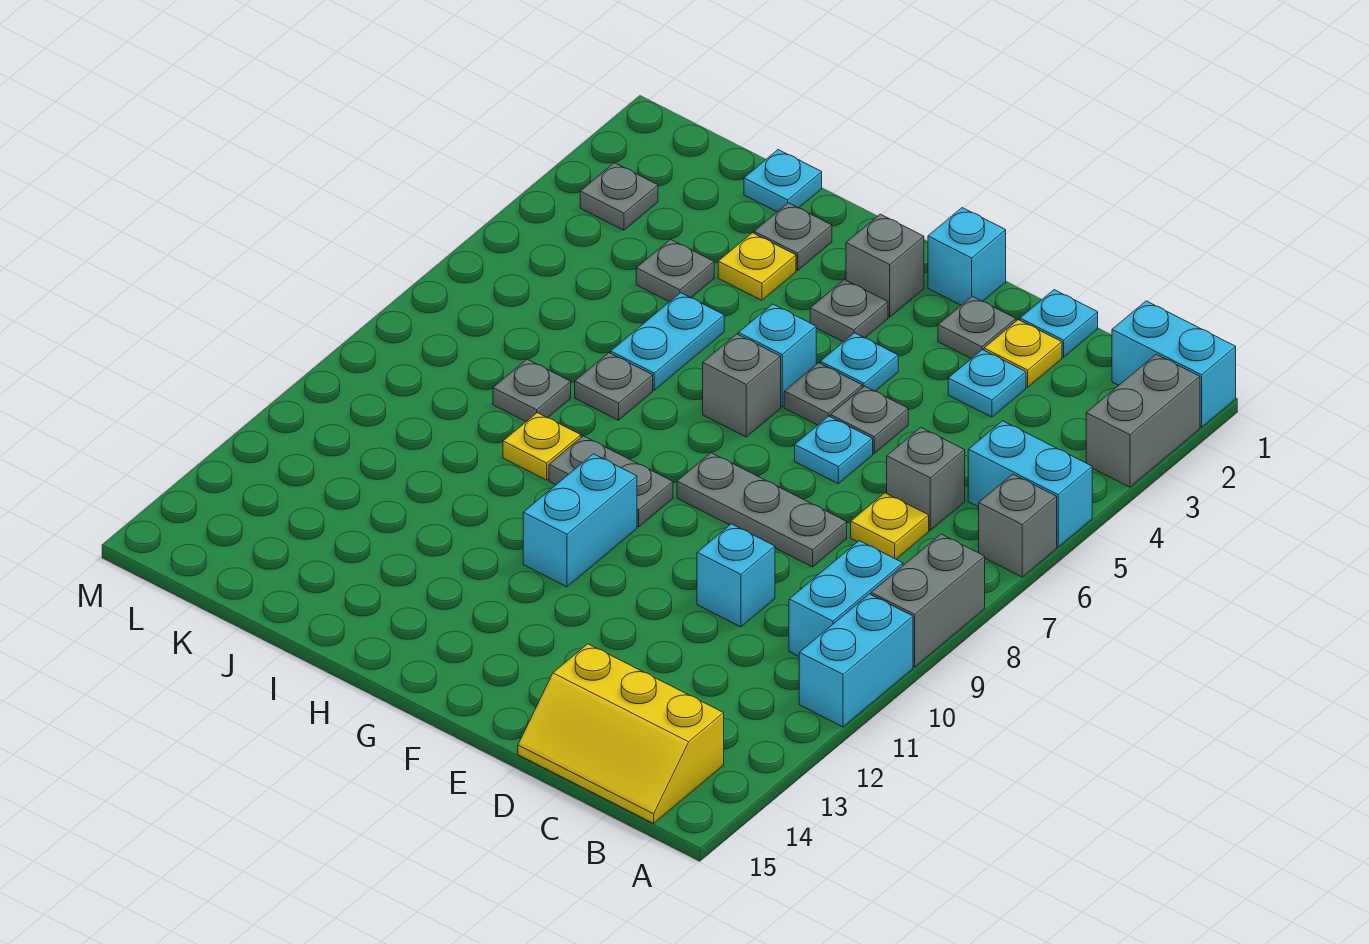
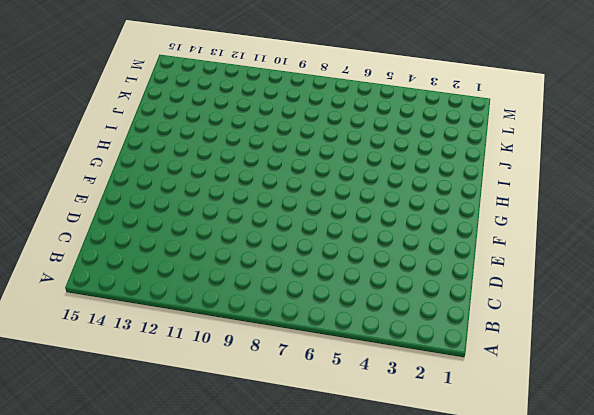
none -> cyan brick A1:B1 level 1
none -> grey brick A2:A3 level 1
none -> cyan brick A5:B5 level 1
none -> grey brick A6 level 1

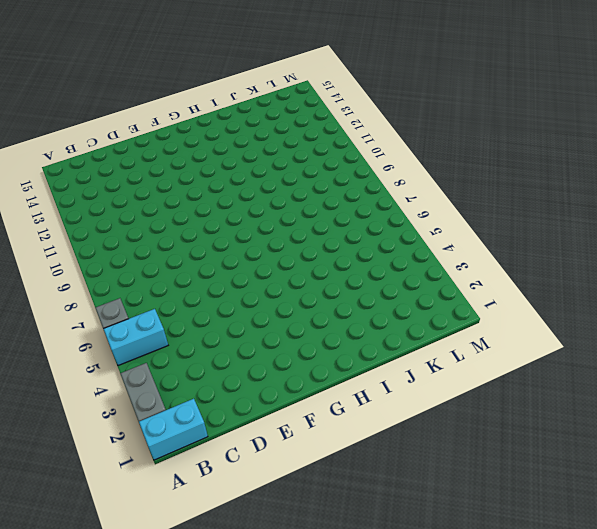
none -> grey brick A8:A9 level 1
none -> cyan brick A10:A11 level 1
none -> cyan brick B9:B10 level 1
none -> yellow slope B14:D15 level 1 top 14

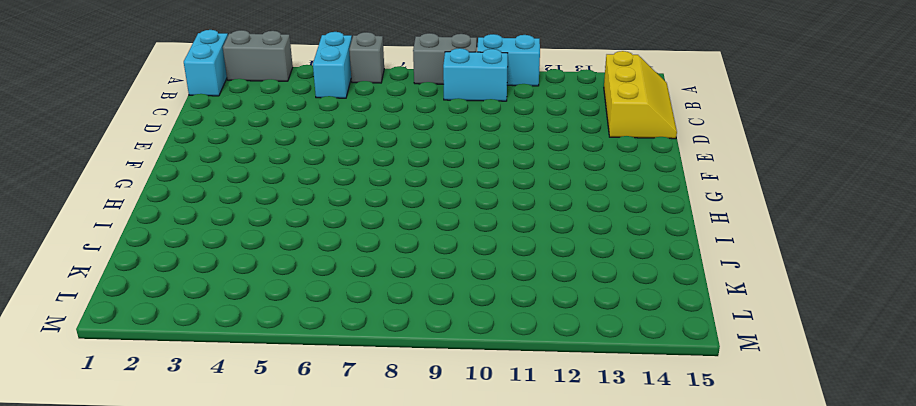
none -> grey brick C6 level 1
none -> yellow plate C7 level 1
none -> cyan plate D1 level 1
none -> yellow plate D2 level 1

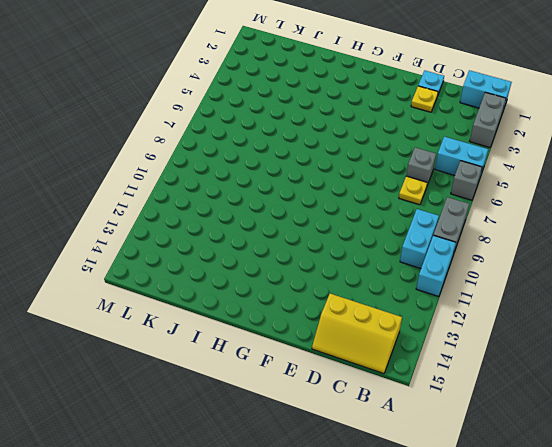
none -> cyan plate D3 level 1
none -> grey plate D8:F8 level 1
none -> cyan brick D10 level 1
none -> grey plate E2 level 1

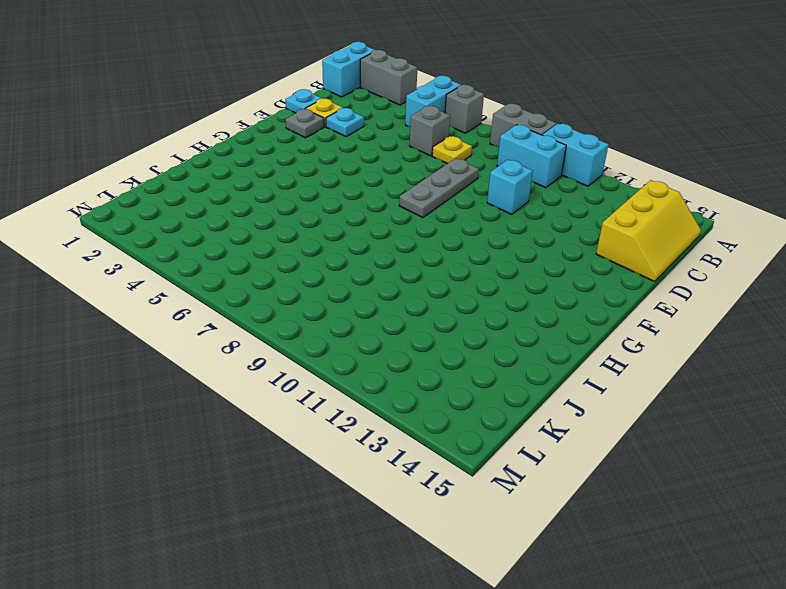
none -> grey plate E5 level 1
none -> cyan plate E6 level 1
none -> cyan brick F1 level 1
none -> cyan plate F4 level 1

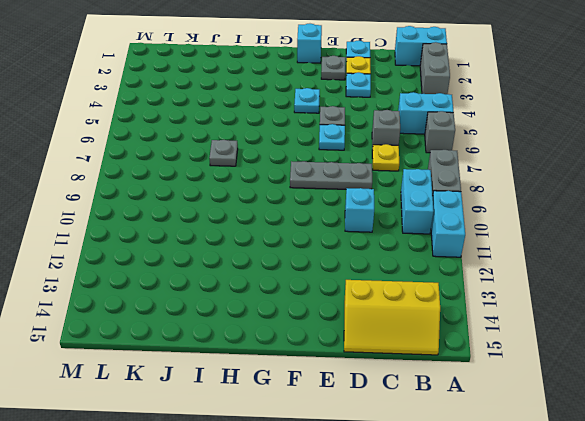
none -> grey plate F5 level 1
none -> grey brick G2 level 1
none -> grey plate G3 level 1
none -> cyan brick G5 level 1

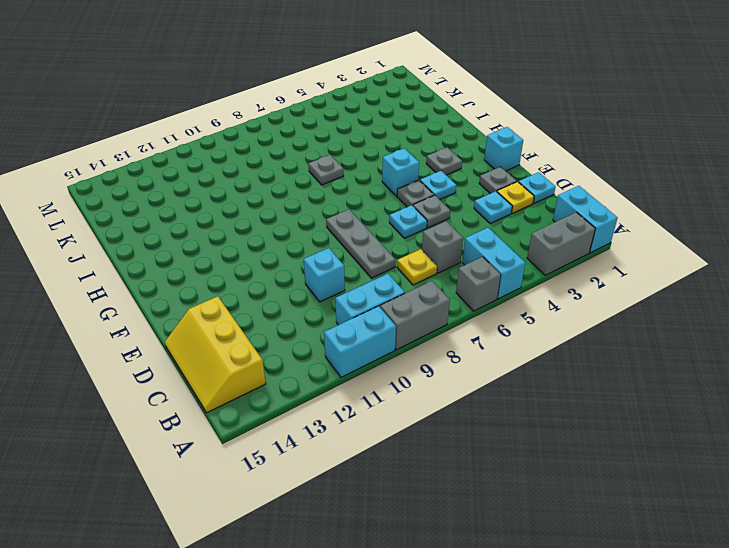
none -> grey brick G2 level 1
none -> grey brick G6 level 1
none -> grey plate G9:H9 level 1
none -> cyan brick G10:G11 level 1

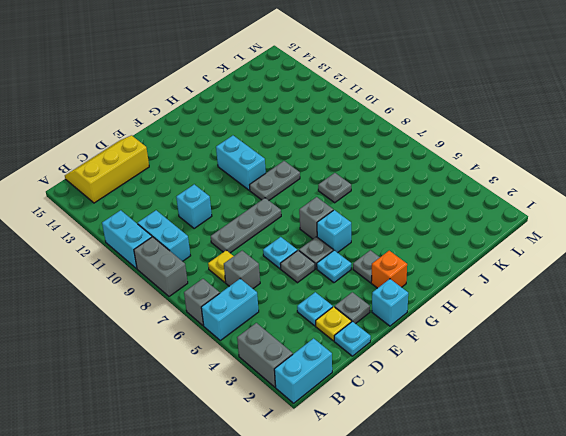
orange brick G2 level 1 -> grey brick G2 level 1
none -> grey plate I2 level 1
none -> yellow plate I3 level 1
none -> cyan plate I5:I6 level 1
none -> yellow plate I9 level 1

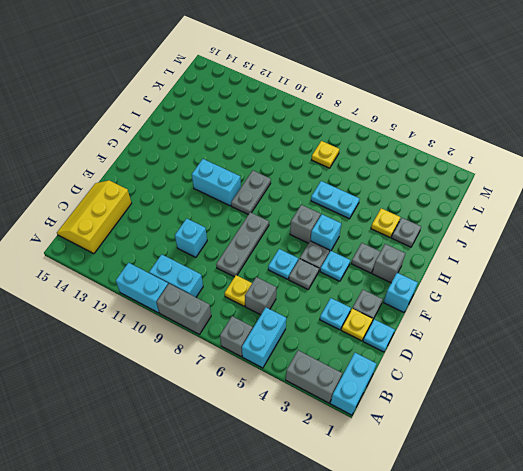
yellow plate K7 level 1 -> yellow plate I9 level 1
none -> grey plate I7 level 1
none -> cyan plate J1 level 1
none -> grey plate J4 level 1
none -> grey plate J8 level 1

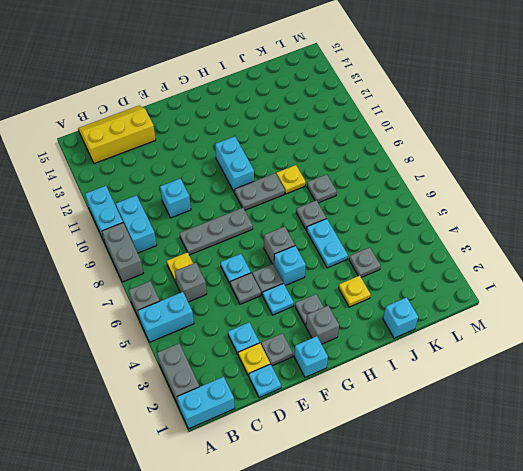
cyan brick J1 level 1 -> cyan plate J1 level 1
none -> grey plate I2 level 1
none -> grey plate L3 level 1

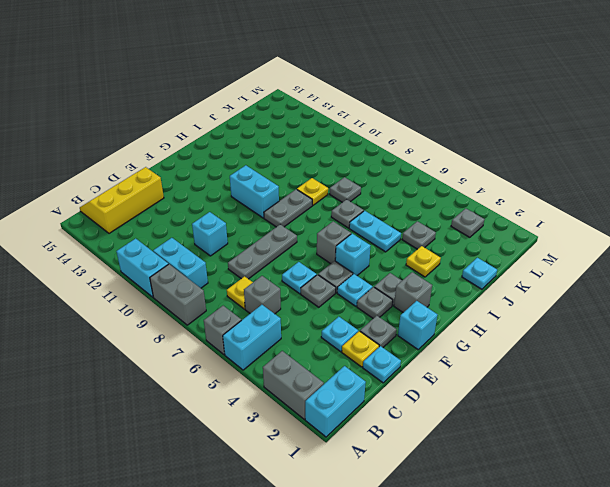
grey plate F3 level 1 -> grey plate I2 level 1

